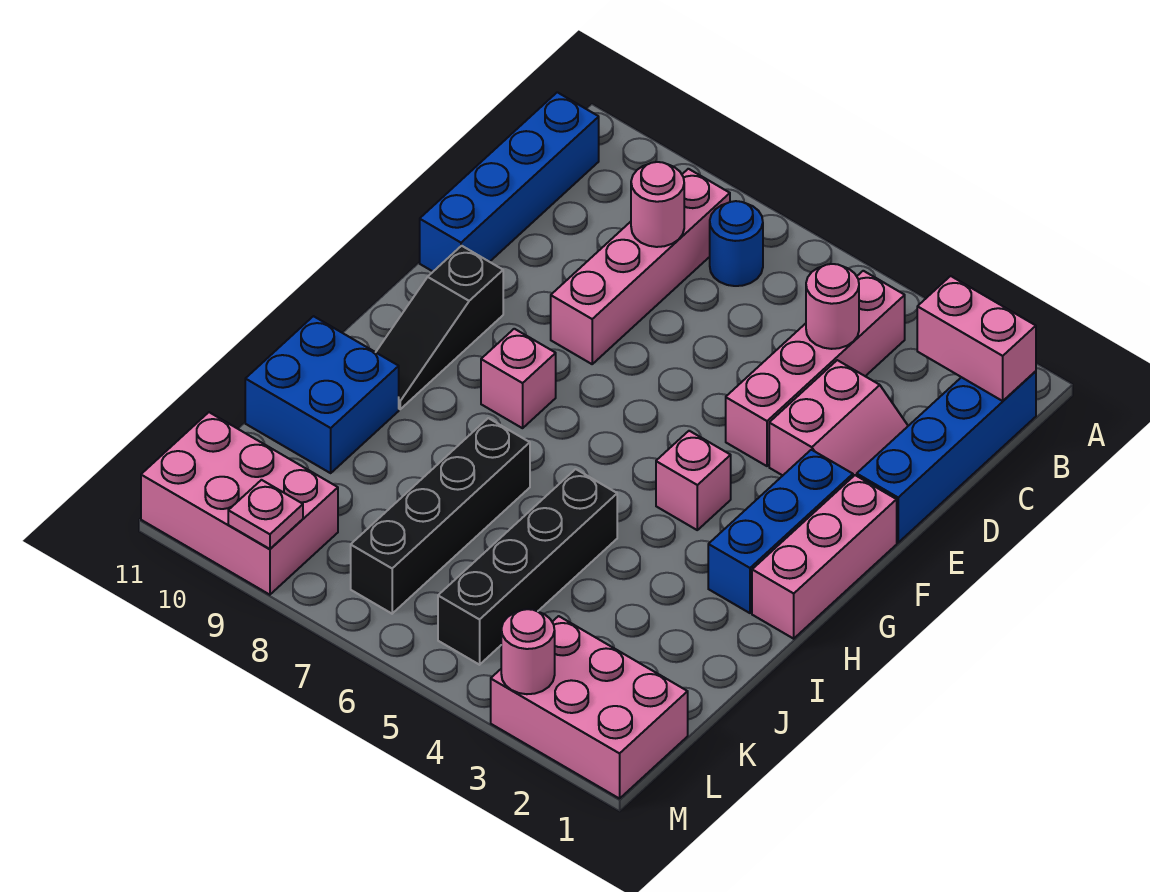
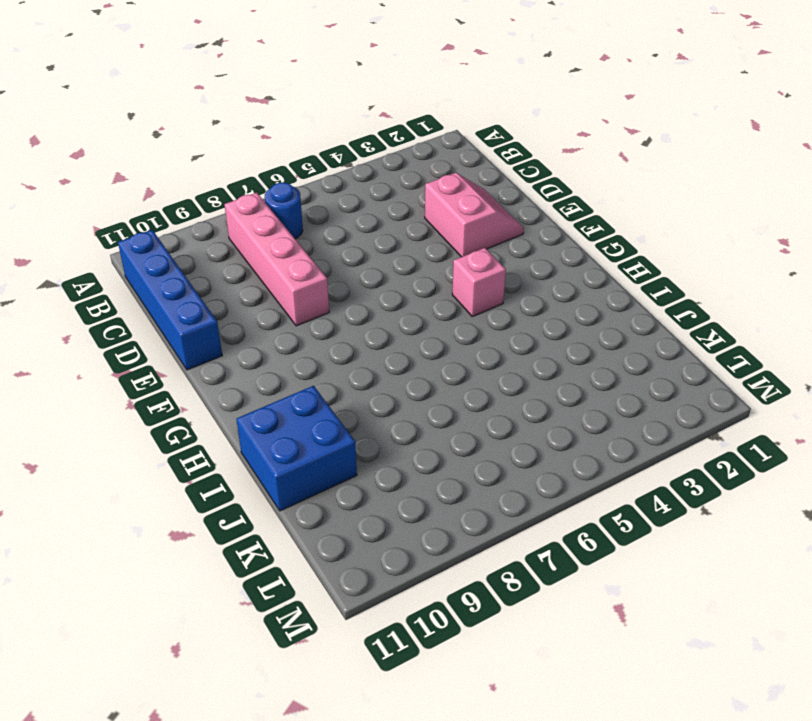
none -> blue brick B1:E1 level 1
none -> pink brick B4:E4 level 1
none -> pink brick F1:H1 level 1

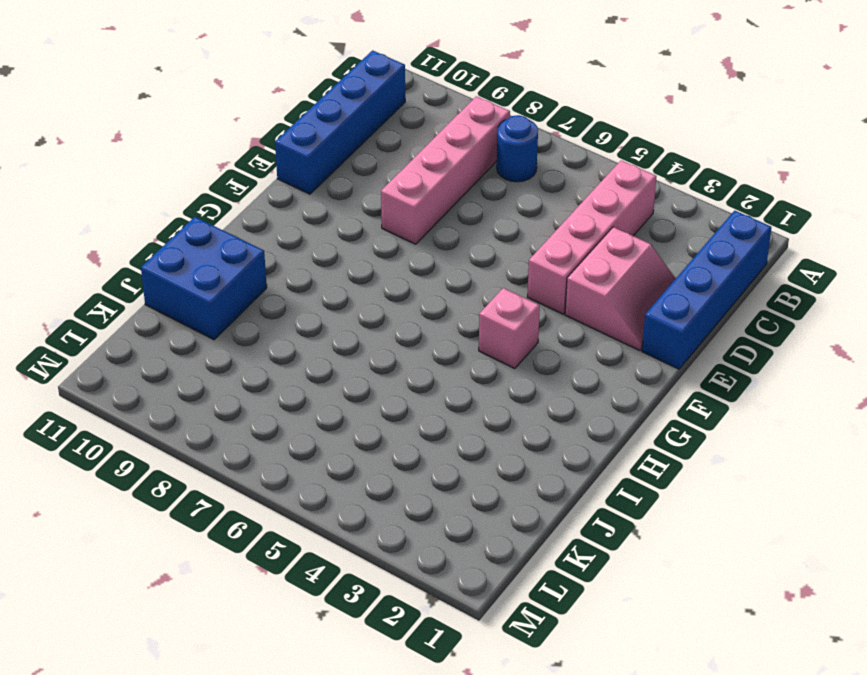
none -> pink brick F1:H1 level 1
none -> blue brick F2:H2 level 1
none -> black slope F10:H10 level 1 top F

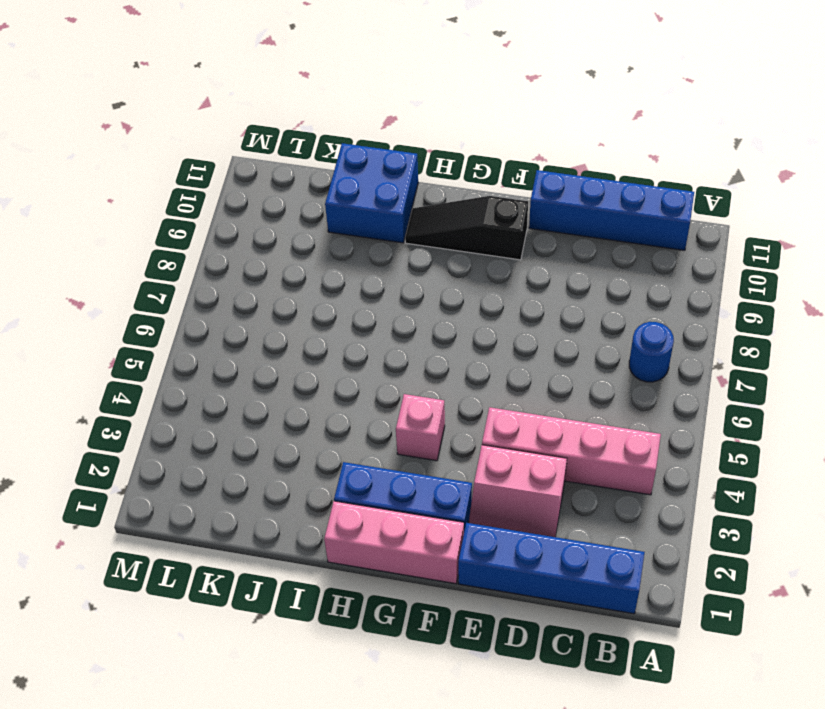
none -> pink brick B8:E8 level 1
none -> pink brick G8 level 1
none -> black brick I5:L5 level 1

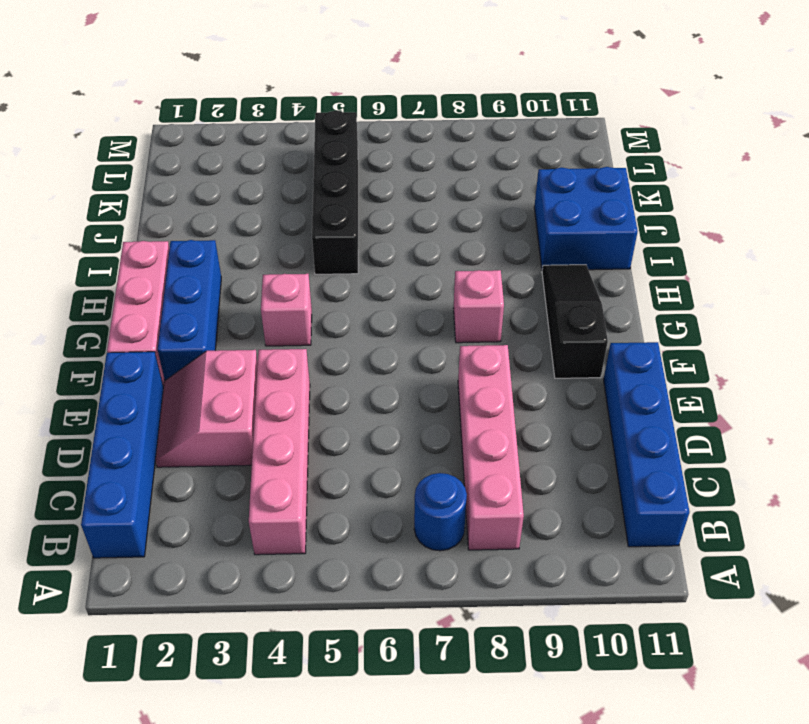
none -> black brick I7:L7 level 1
none -> pink brick L1:M3 level 1
none -> pink brick L9:M11 level 1

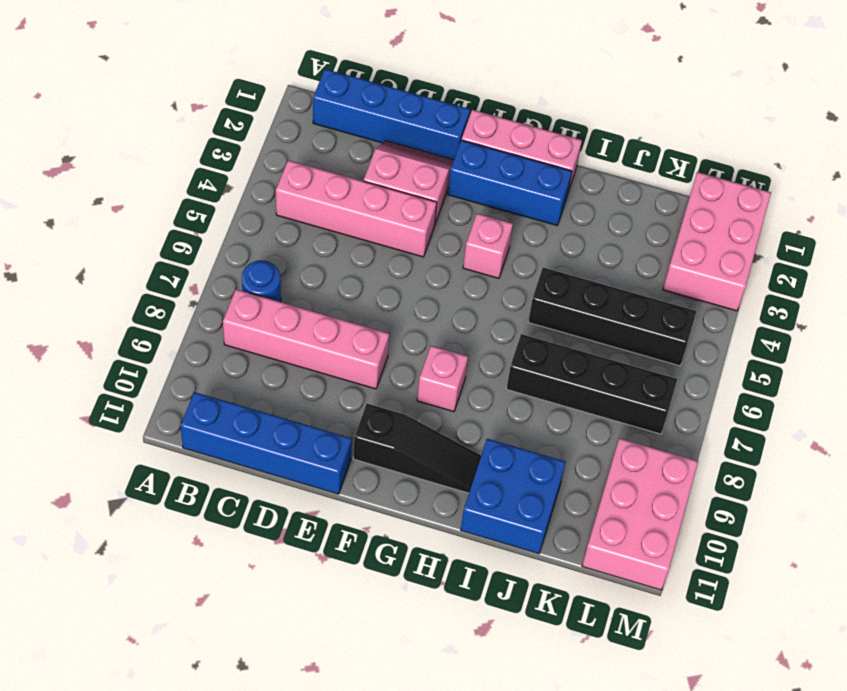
none -> pink brick B1:B2 level 2
none -> pink round brick C4 level 2
none -> pink round brick C8 level 2

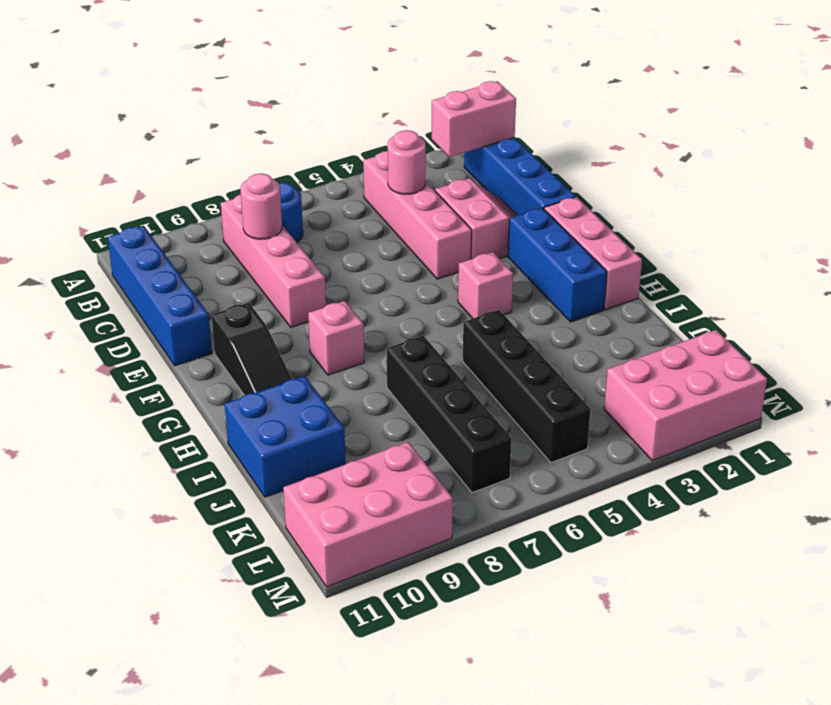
none -> pink round brick M3 level 2
none -> pink plate M9 level 2

